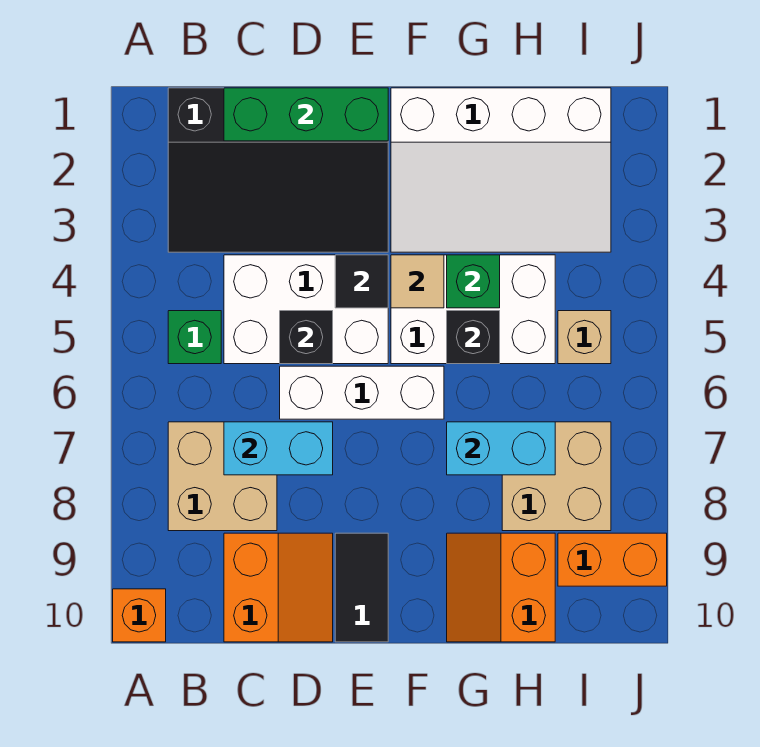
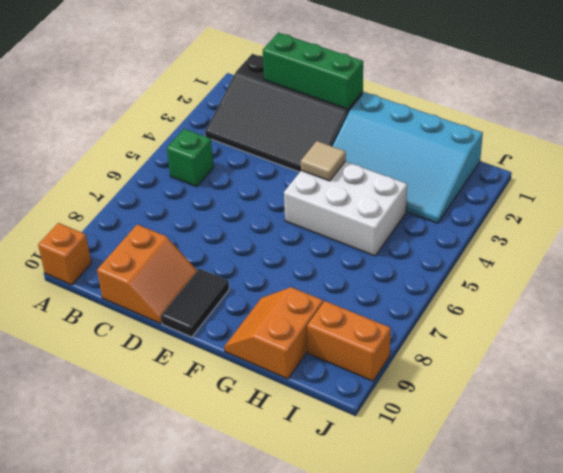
cyan slope F1:I3 level 1 top 1 -> white slope F1:I3 level 1 top 1
none -> tan brick B7:C8 level 1
none -> white brick C4:E5 level 1
none -> white brick D6:F6 level 1

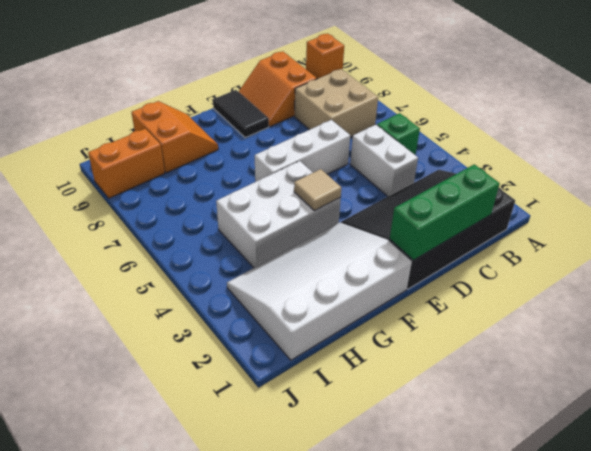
white brick C4:C5 level 1 -> white brick C4:E5 level 1
none -> tan brick H7:I8 level 1
none -> tan brick I5 level 1
none -> cyan brick C7:D7 level 2

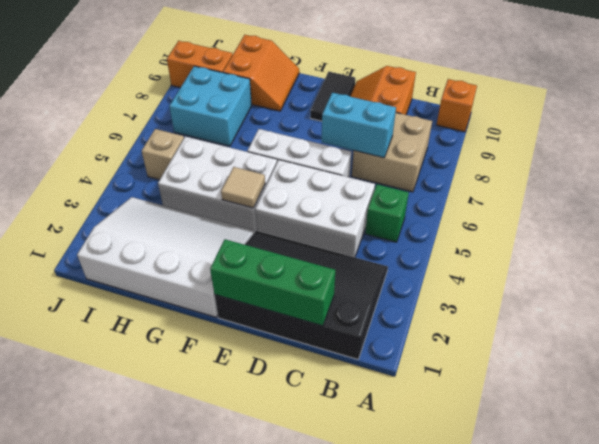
cyan brick H7:I8 level 1 -> tan brick H7:I8 level 1
none -> black brick D5 level 2
none -> black tile E4 level 2
none -> green brick G4 level 2

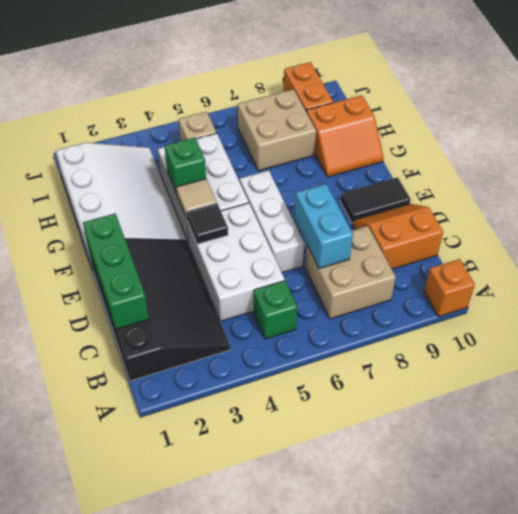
none -> black brick D5 level 2
none -> black brick G5 level 2
none -> cyan brick G7:H7 level 2

